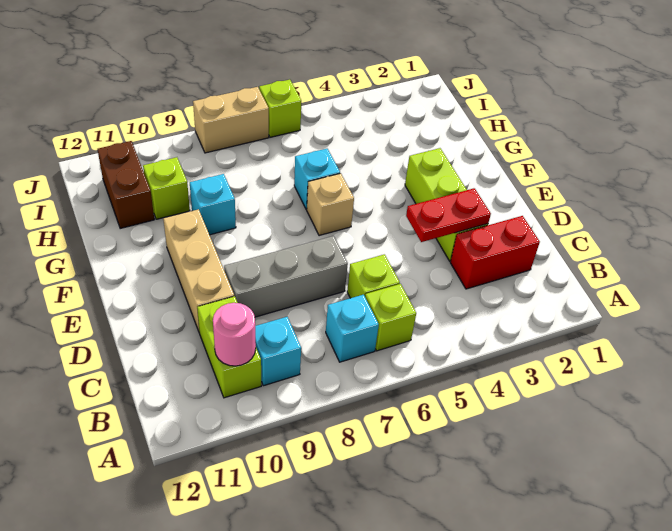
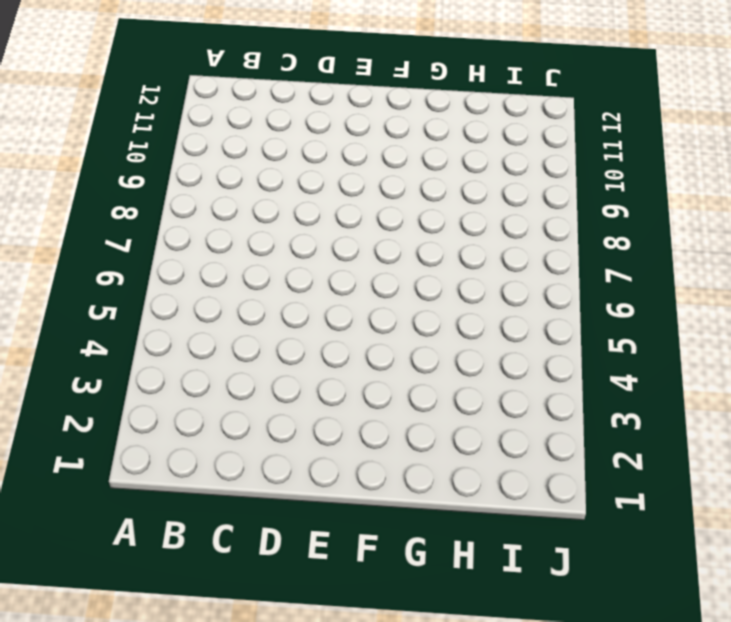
none -> lime brick B6 level 1
none -> cyan brick B7 level 1
none -> cyan brick B9 level 1

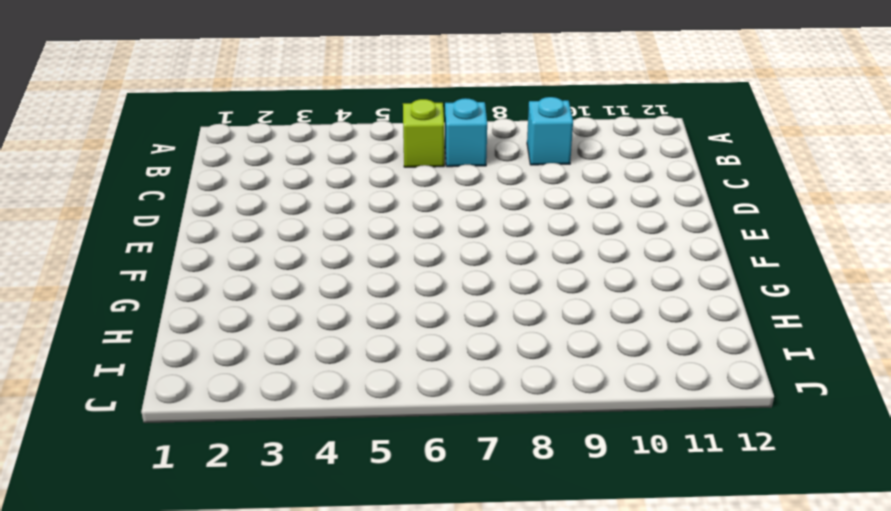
none -> lime brick B10:C10 level 1
none -> red brick C2:C3 level 1
none -> lime brick C6 level 1

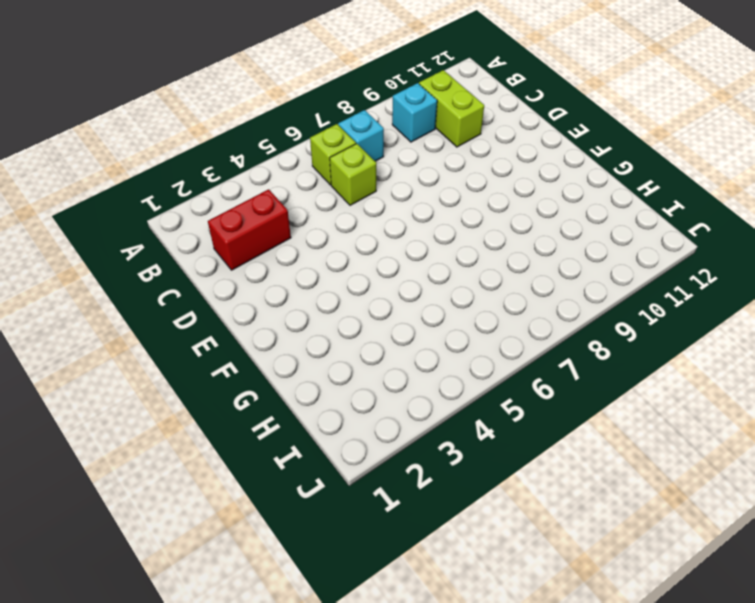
none -> lime brick D3:F3 level 1
none -> grey brick D7:D9 level 1
none -> tan brick D10:F10 level 1

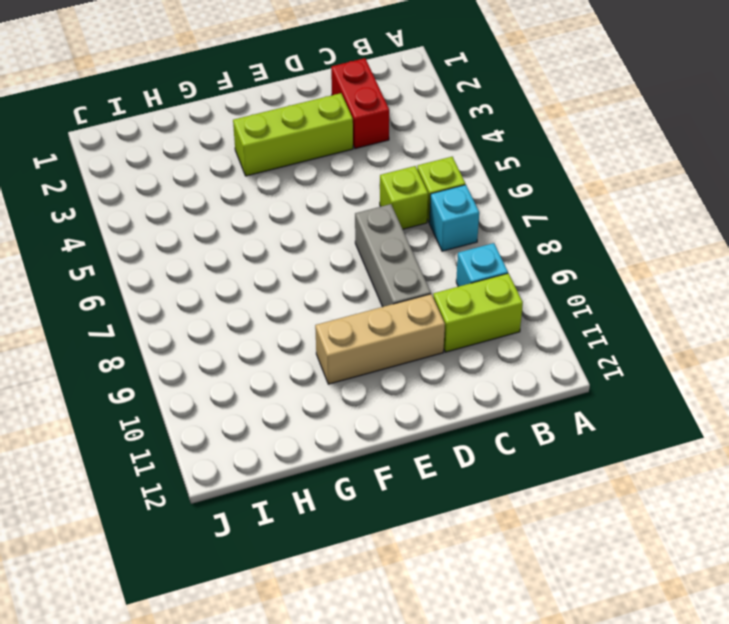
none -> tan brick F6 level 1
none -> cyan brick G6 level 1
none -> cyan brick G9 level 1

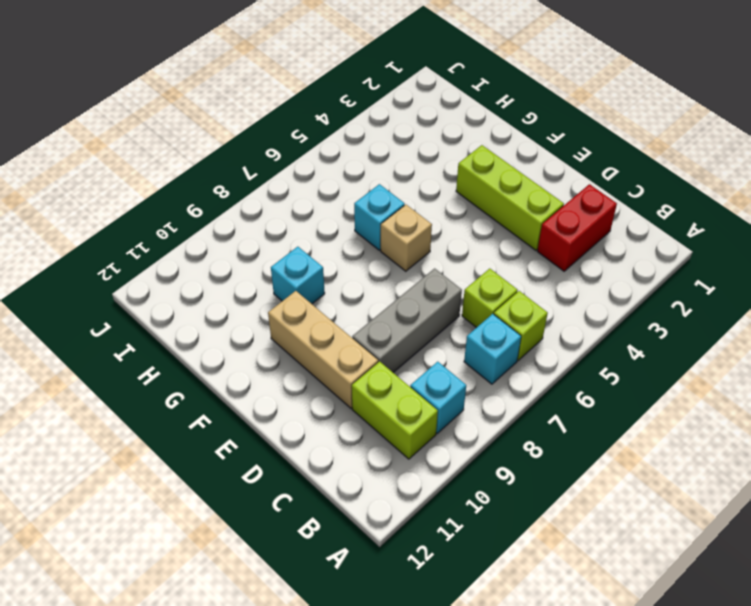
none -> lime brick H10 level 1
none -> brown brick H11:I11 level 1
none -> lime brick J6 level 1

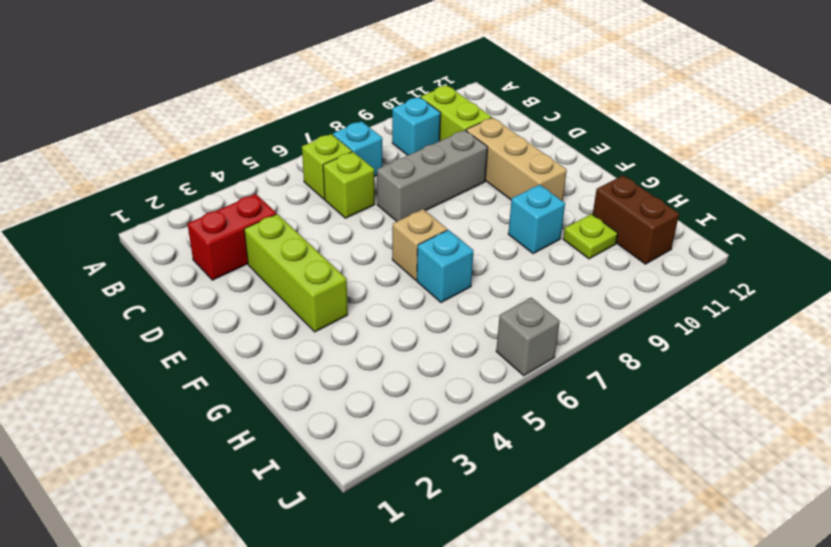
lime plate H10 level 1 -> lime brick H10 level 1
grey brick J6 level 1 -> lime brick J6 level 1
none -> tan brick J7:J8 level 1
none -> pink round brick B10 level 2
none -> red plate D3:D4 level 2

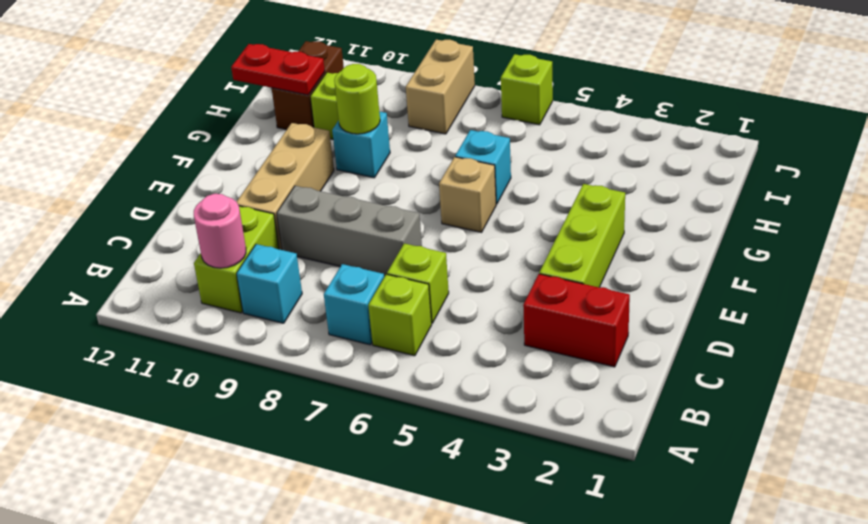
lime round brick G9 level 2 -> none
red plate H11:H12 level 2 -> red plate D3:D4 level 2
tan brick I8:J8 level 1 -> tan brick J7:J8 level 1

